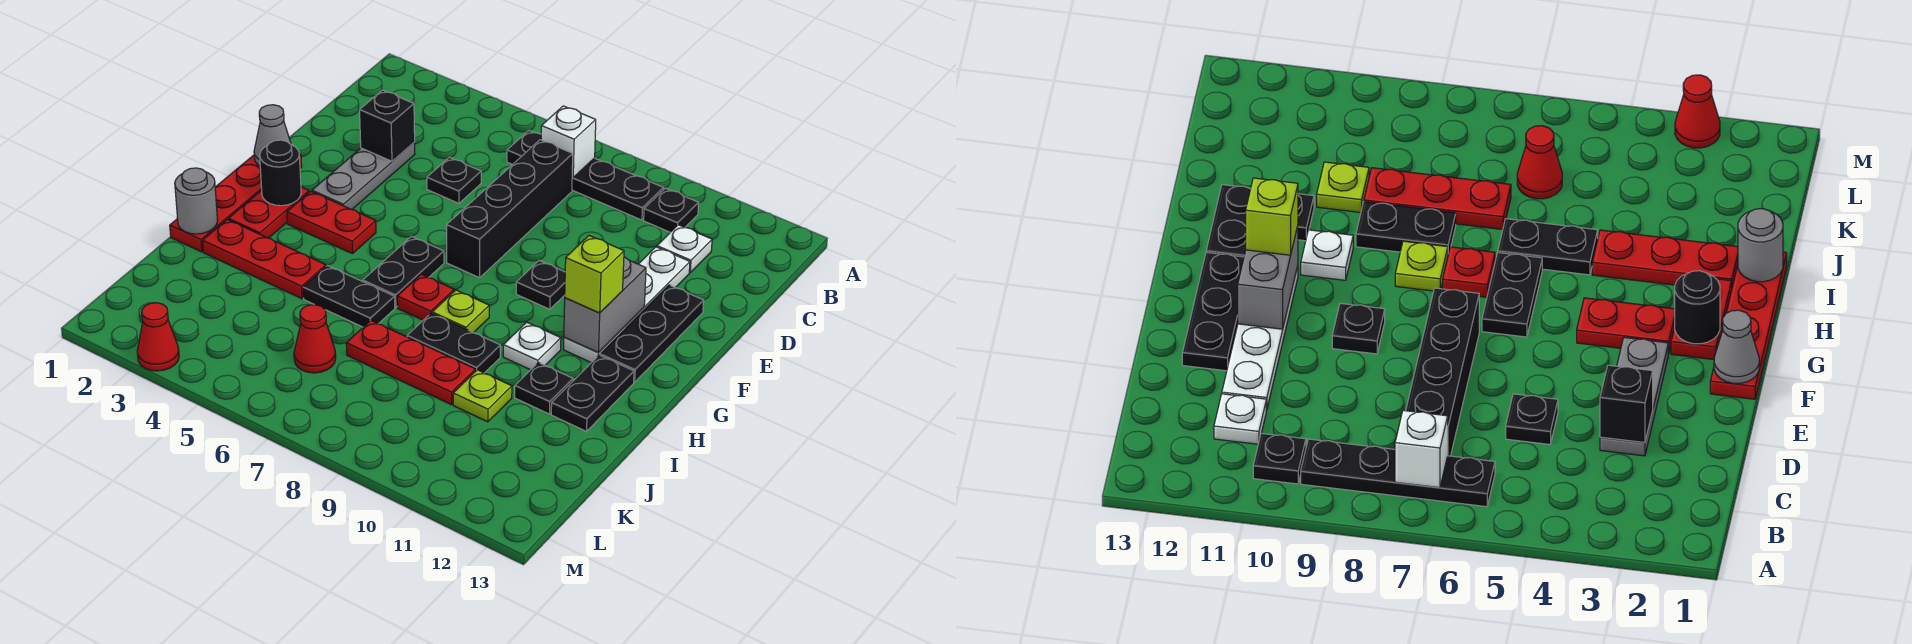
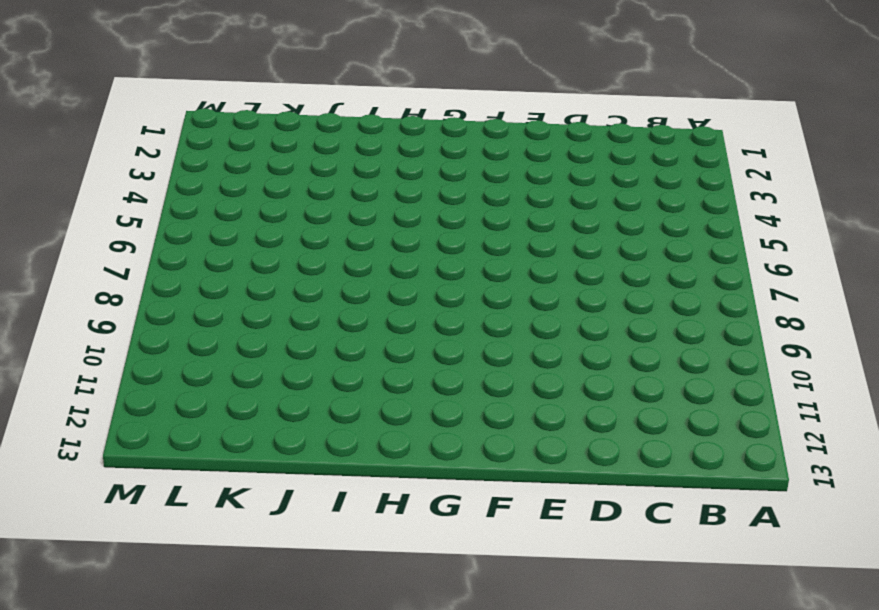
none -> black plate B6:B9 level 1
none -> black plate B10 level 1
none -> black brick C7:F7 level 1
none -> white plate C11 level 1

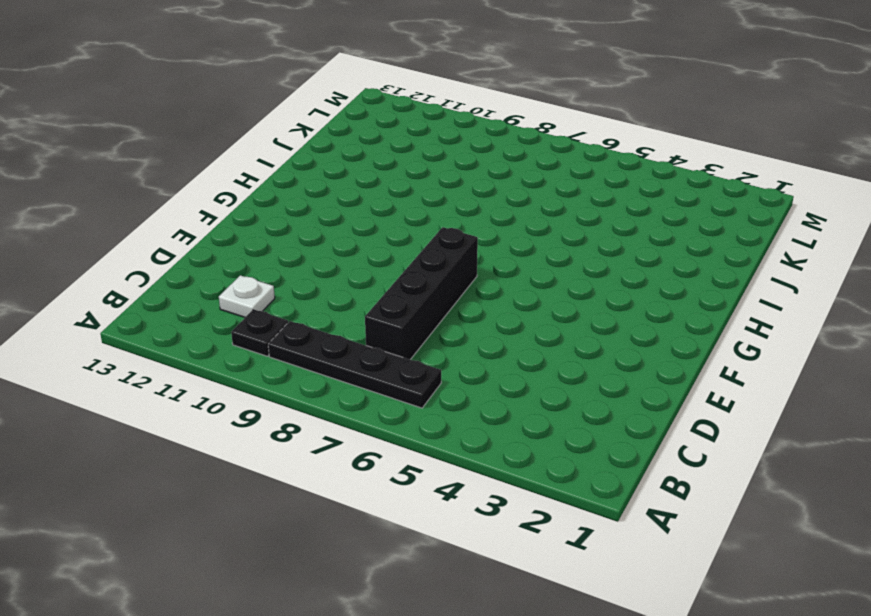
none -> grey plate D3:F3 level 1
none -> black plate D5 level 1
none -> white plate D11:G11 level 1
none -> black plate E12:G12 level 1

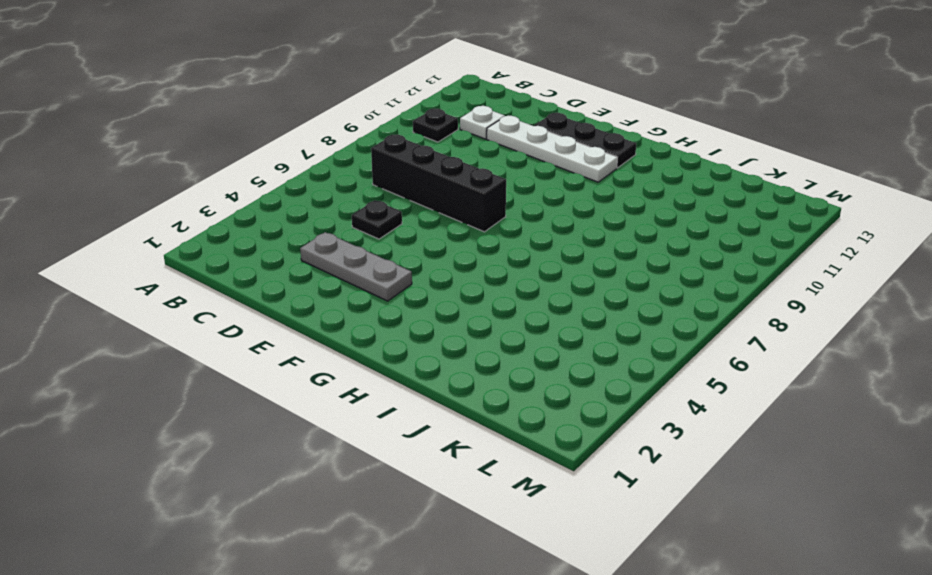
none -> black plate B6:B9 level 1
none -> red plate F1:I1 level 1
none -> black plate F9 level 1
none -> red plate G2:H2 level 1

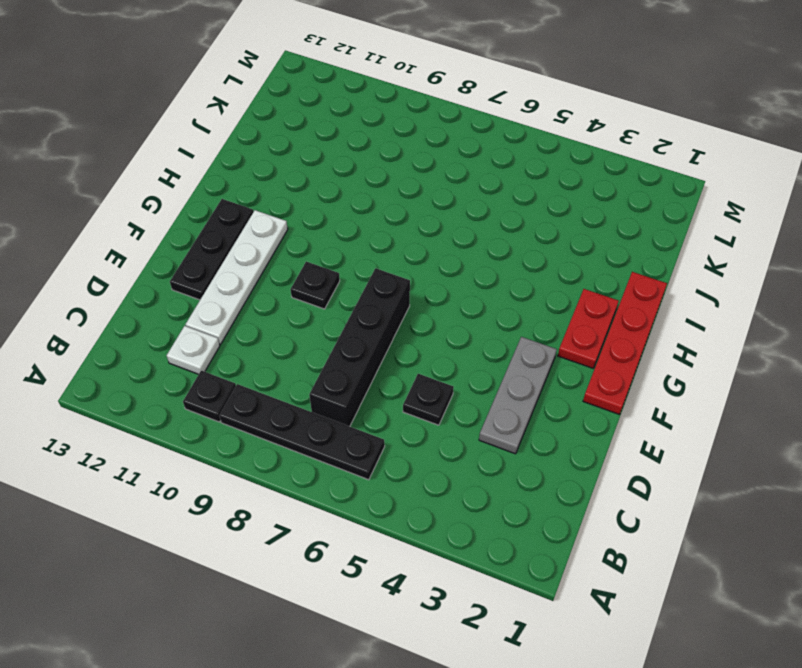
none -> red plate G3:G4 level 1
none -> black plate G6:H6 level 1
none -> red plate H7 level 1
none -> lime plate H8 level 1

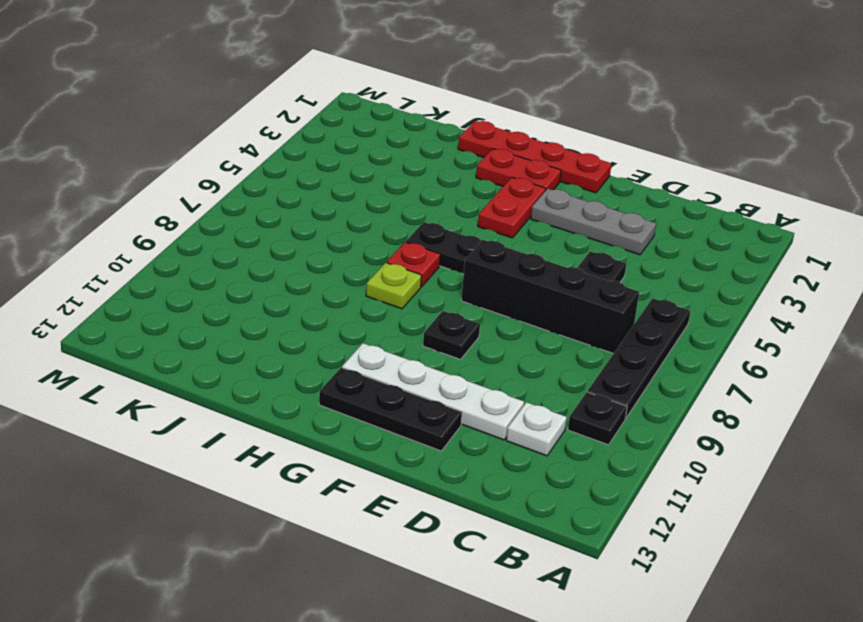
none -> white plate H10 level 1
none -> black plate H12:I12 level 1
none -> red plate I2:I4 level 1
none -> black plate I5:I6 level 1

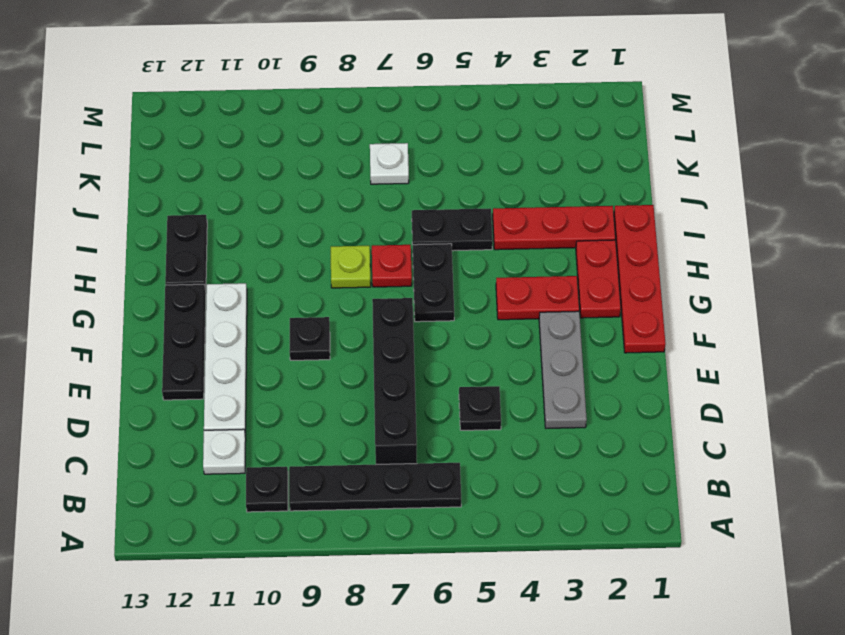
white plate K7 level 1 -> white plate H10 level 1
none -> black plate I8:I9 level 1
none -> black plate I11 level 1
none -> red plate J7:J9 level 1
none -> lime plate J10 level 1

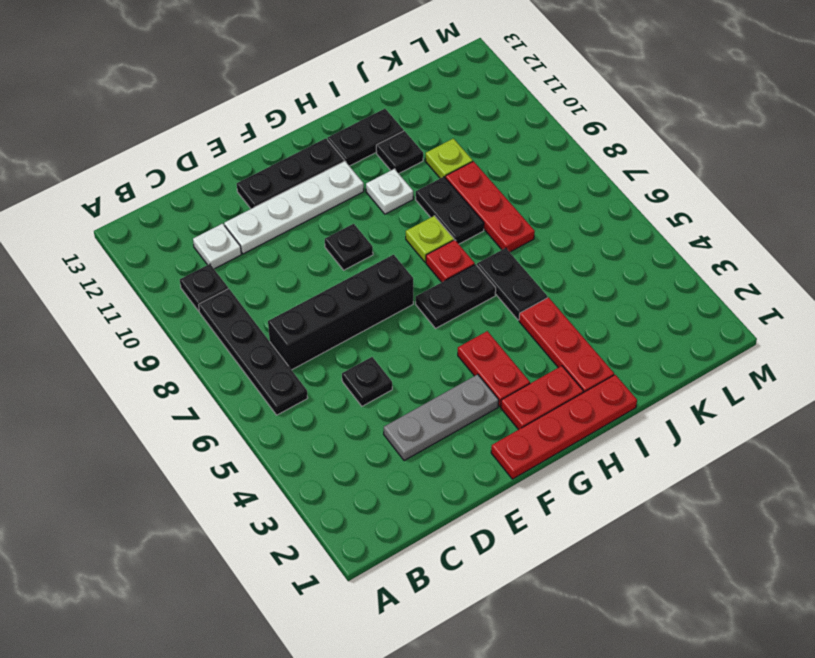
none -> red cone K6 level 1
none -> red cone M3 level 1
none -> white brick B7 level 2
none -> black brick D3 level 2

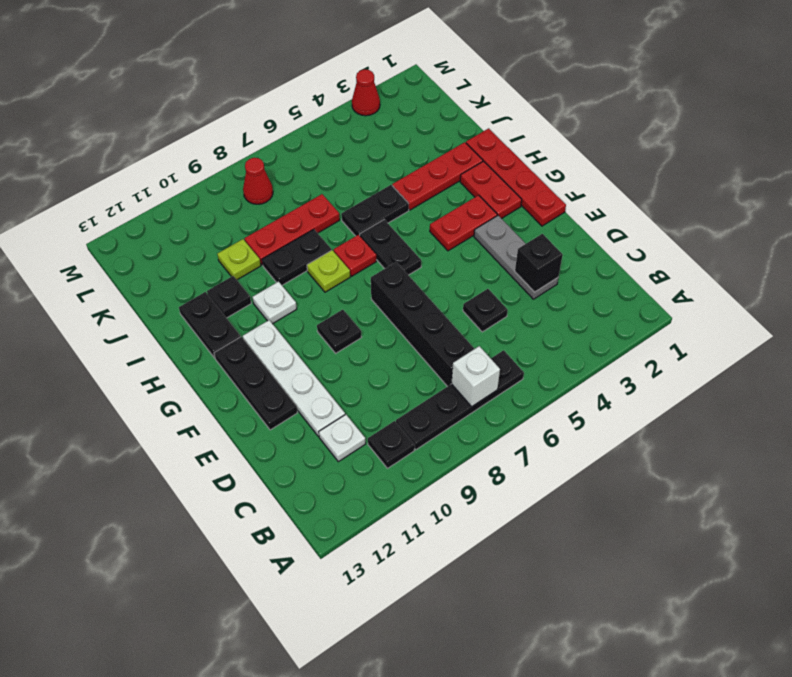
red cone L8 level 1 -> red cone K6 level 1
none -> grey cone F1 level 2
none -> grey brick F11:G11 level 2
none -> black round brick G2 level 2
none -> grey round brick I1 level 2

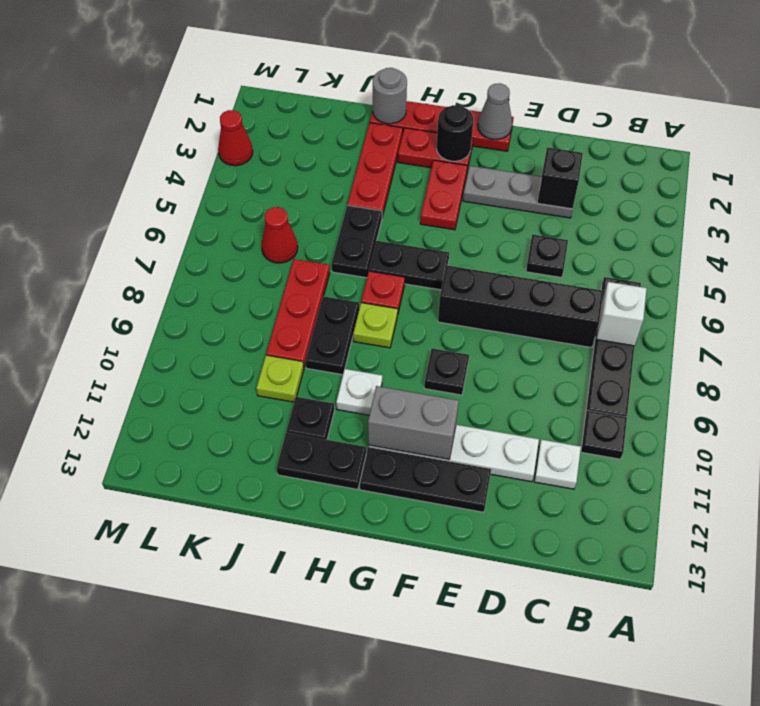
none -> lime brick G11 level 3

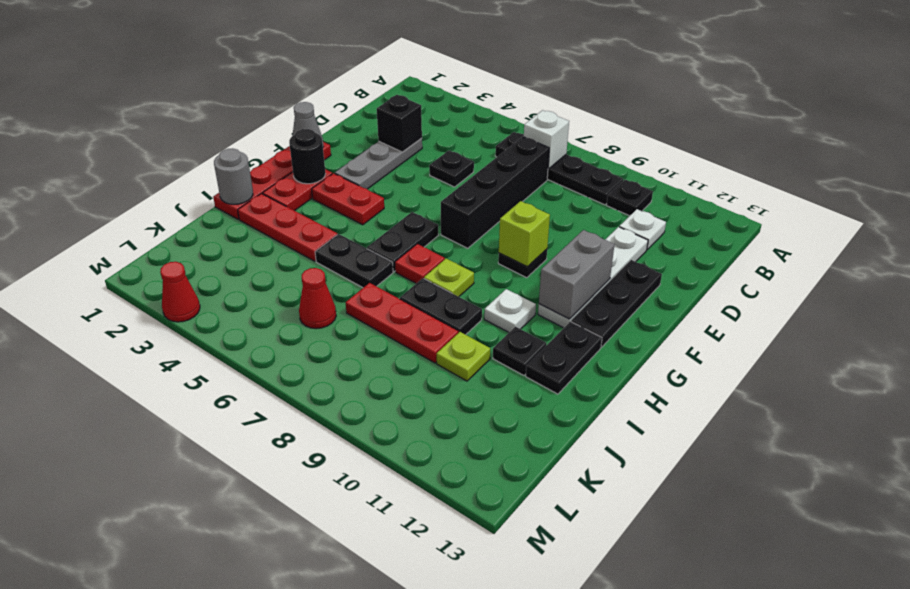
lime brick F9 level 2 -> lime brick G11 level 3

